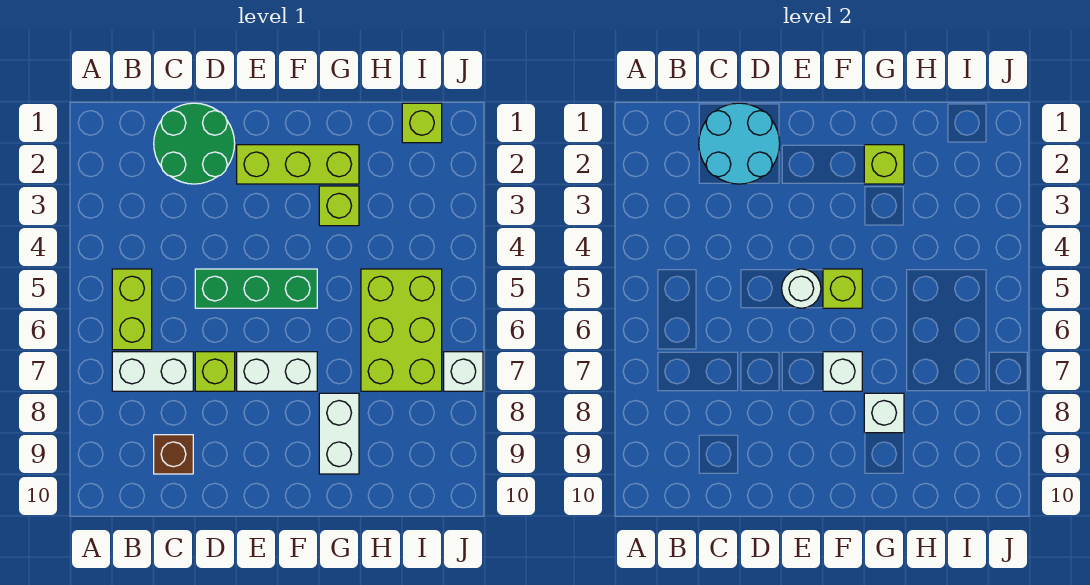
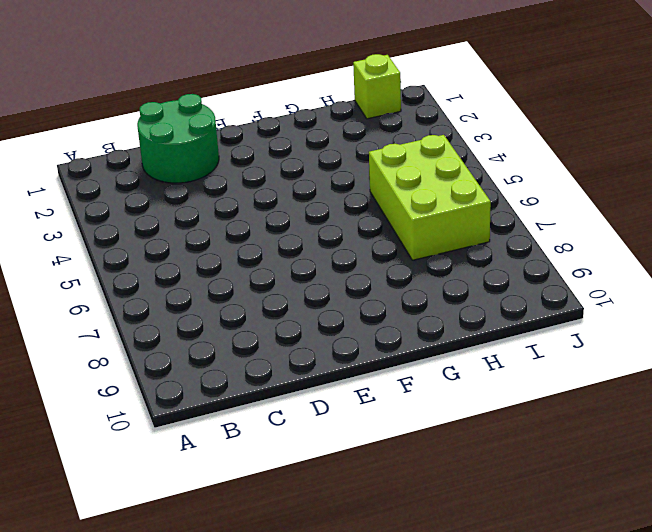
none -> lime brick B5:B6 level 1
none -> white brick B7:C7 level 1
none -> brown brick C9 level 1

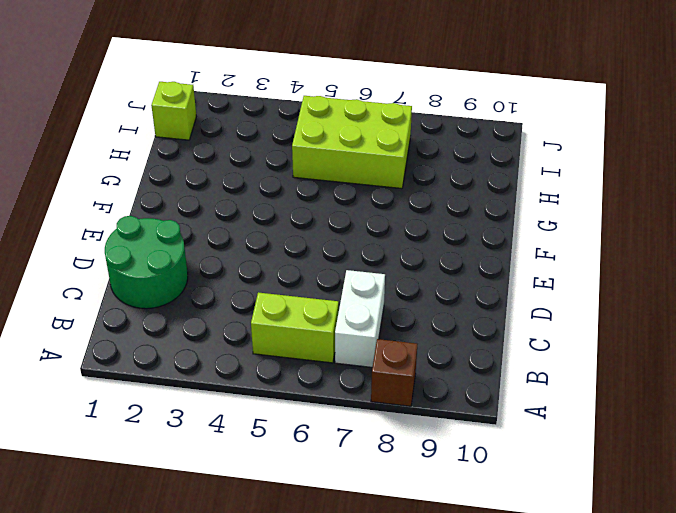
brown brick A8 level 1 -> brown brick C9 level 1
none -> green brick D5:F5 level 1
none -> lime brick D7 level 1
none -> lime brick E2:G2 level 1

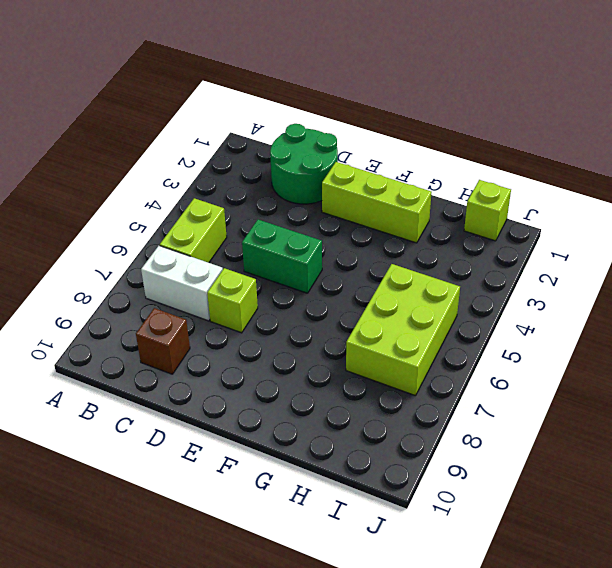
green brick D5:E5 level 1 -> green brick D5:F5 level 1
none -> white brick E7:F7 level 1
none -> lime brick G3 level 1
none -> white brick G8:G9 level 1

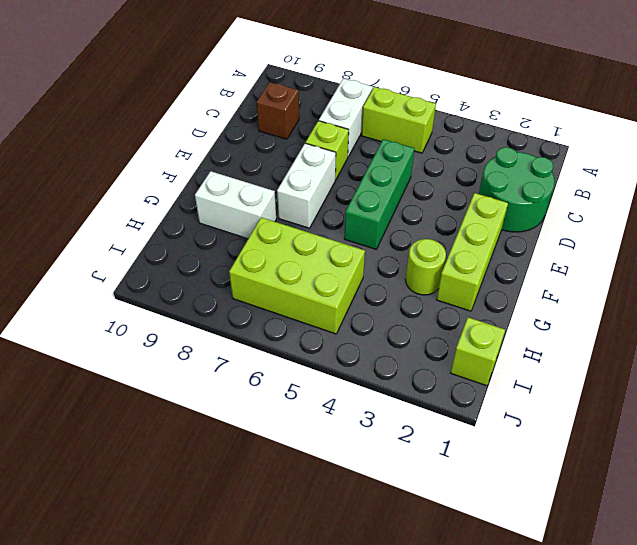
lime round brick G3 level 1 -> lime brick G3 level 1
none -> white brick J7 level 1
none -> cyan round brick C1:D2 level 2
none -> white round brick E5 level 2

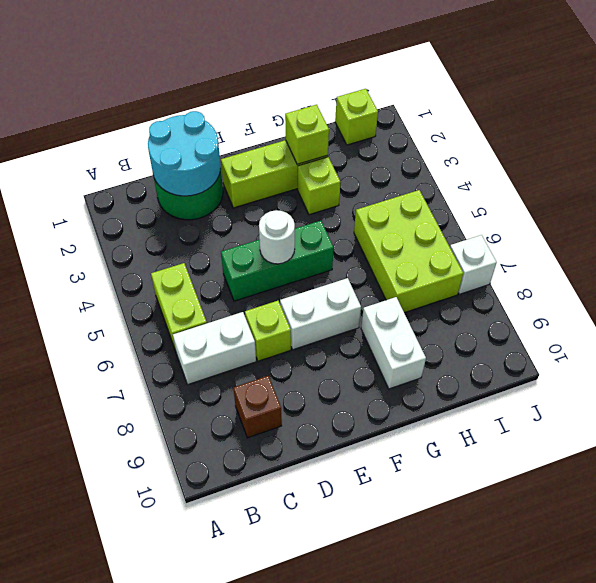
none -> lime brick F5 level 2
none -> white brick F7 level 2
none -> white brick G8 level 2

